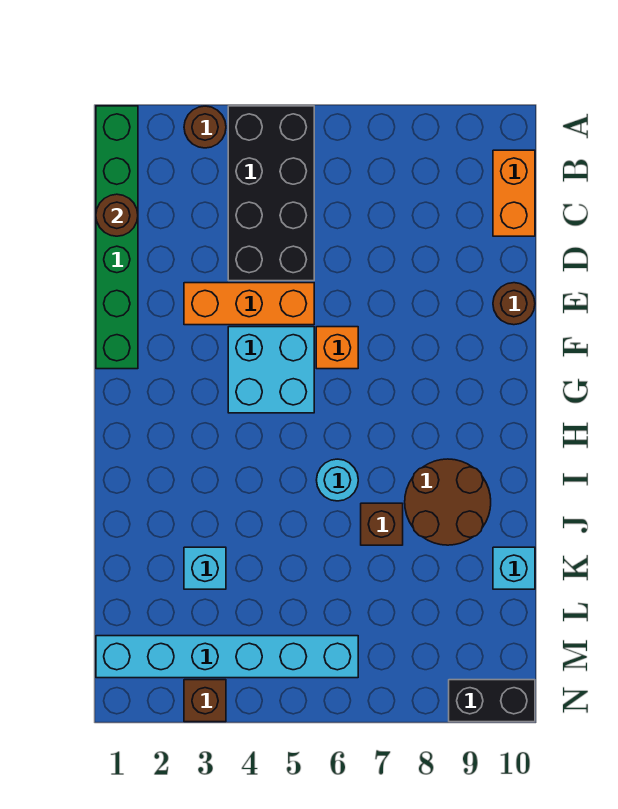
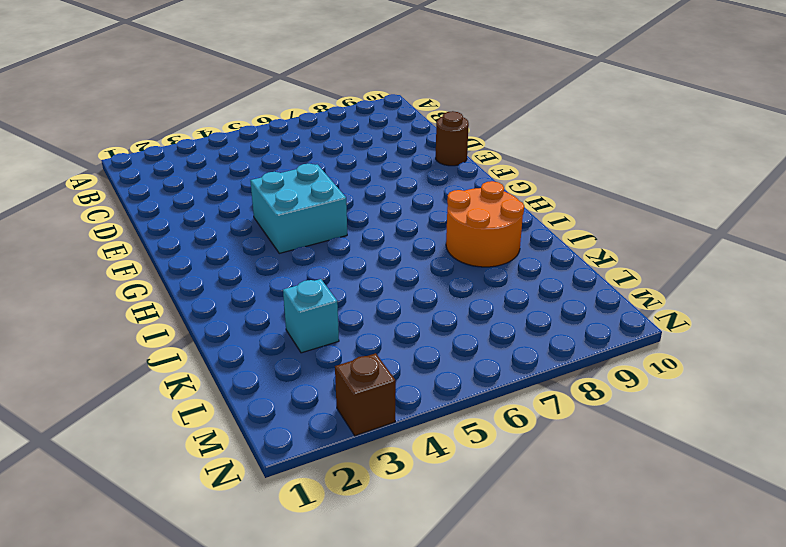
orange round brick I8:J9 level 1 -> brown round brick I8:J9 level 1
none -> green brick A1:F1 level 1
none -> brown round brick A3 level 1
none -> black brick A4:D5 level 1

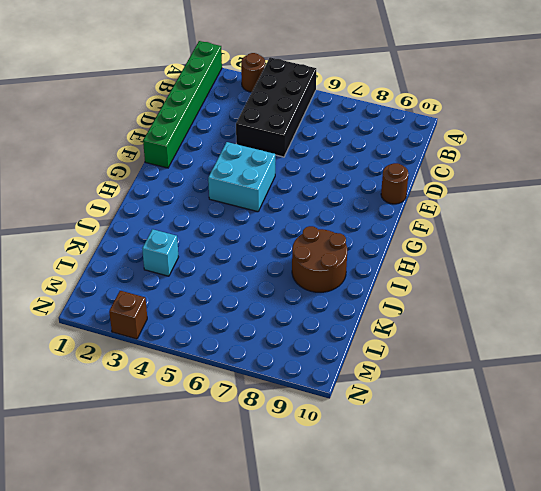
none -> orange brick B10:C10 level 1
none -> orange brick E3:E5 level 1
none -> orange brick F6 level 1

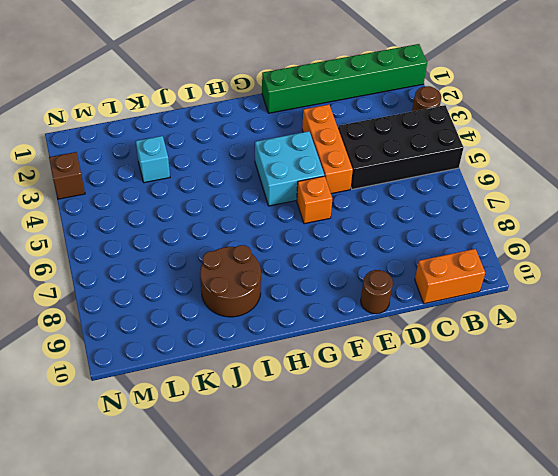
none -> cyan round brick I6 level 1
none -> brown brick J7 level 1
none -> cyan brick K10 level 1

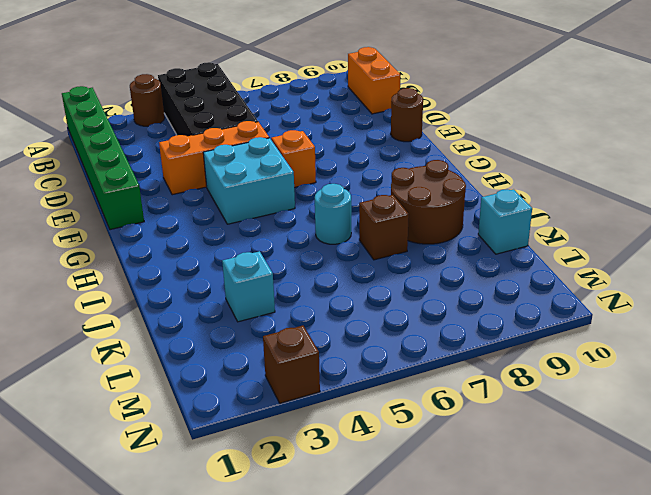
none -> cyan brick M1:M6 level 1
none -> black brick N9:N10 level 1
none -> brown round brick C1 level 2

